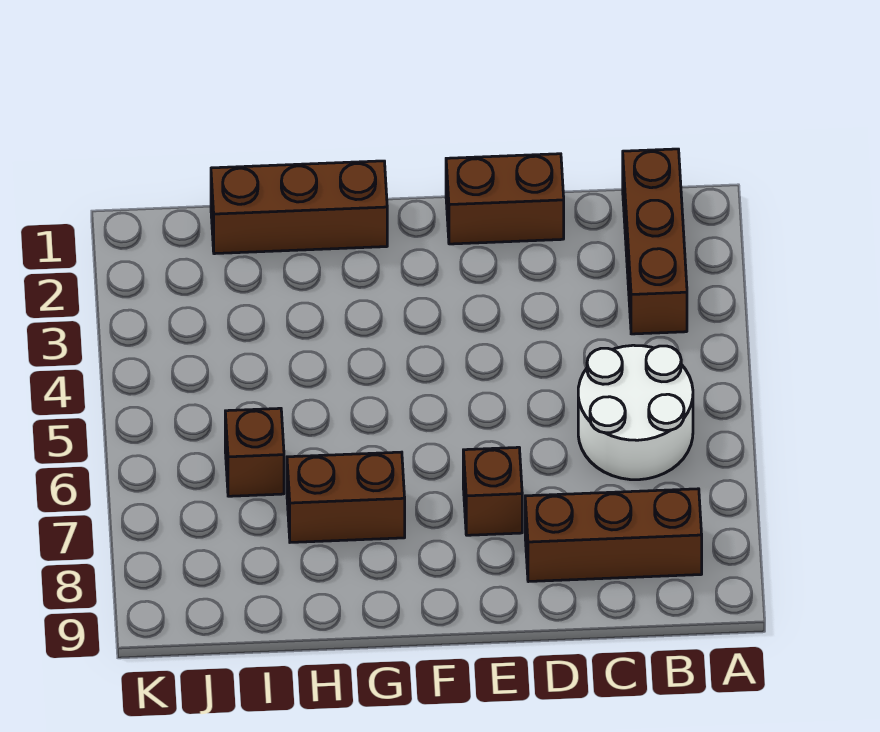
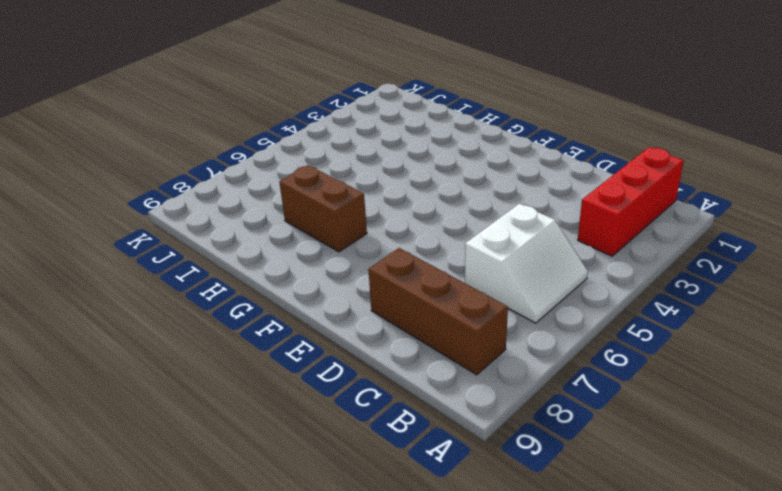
red brick B1:B3 level 1 -> brown brick B1:B3 level 1
white slope B5:C6 level 1 top C -> white round brick B5:C6 level 1
none -> brown brick D1:E1 level 1
none -> brown brick E7 level 1

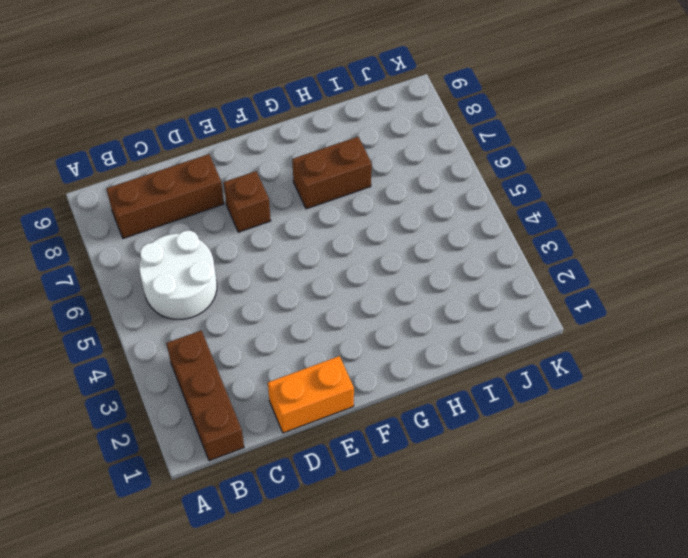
orange brick D1:E1 level 1 -> brown brick D1:E1 level 1
none -> brown brick G1:I1 level 1
none -> brown brick I6 level 1

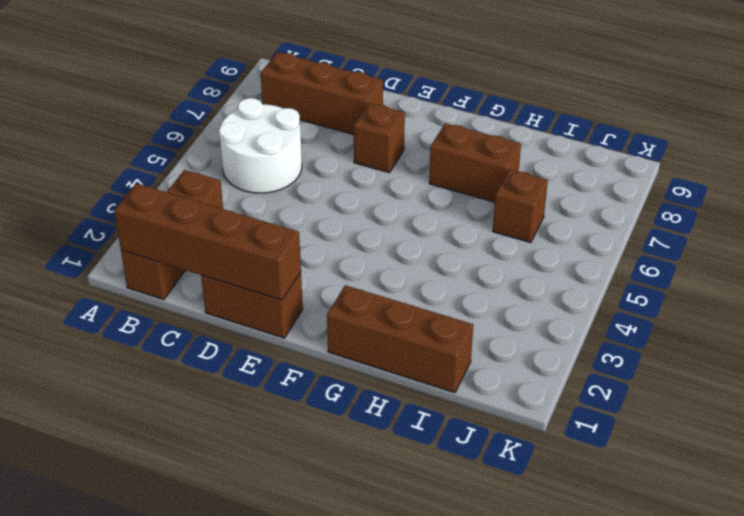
brown brick B1:E1 level 2 -> none

